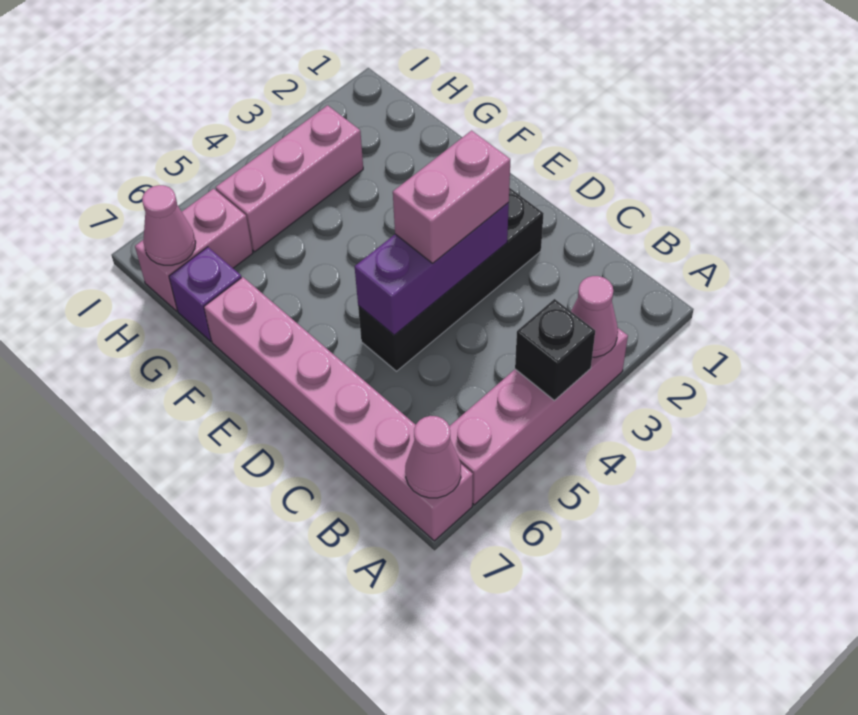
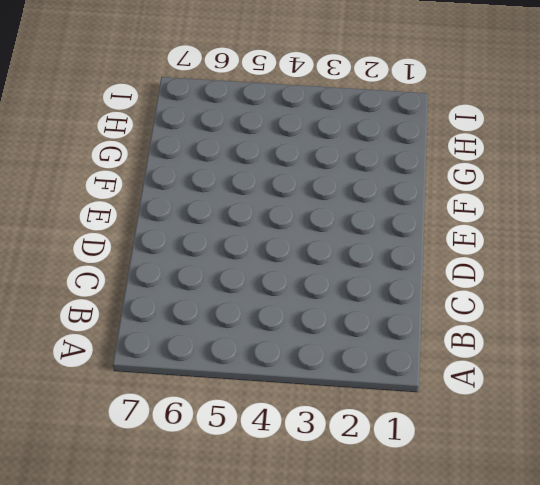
none -> pink brick A3:A6 level 1
none -> pink brick A7:F7 level 1
none -> black brick D2:D5 level 1

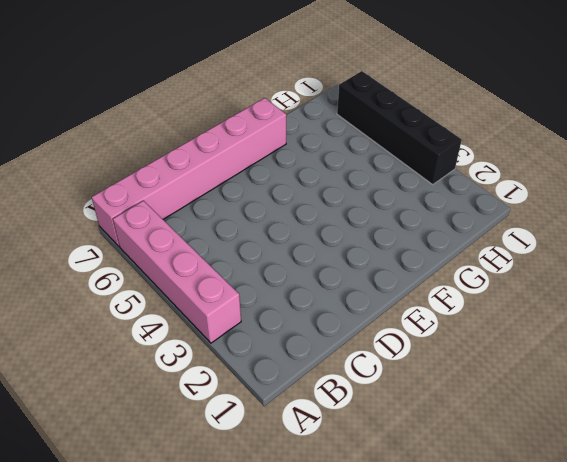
black brick I3:I6 level 1 -> black brick D2:D5 level 1
none -> purple brick G7 level 1
none -> pink brick H3:H5 level 1
none -> pink brick H6:H7 level 1

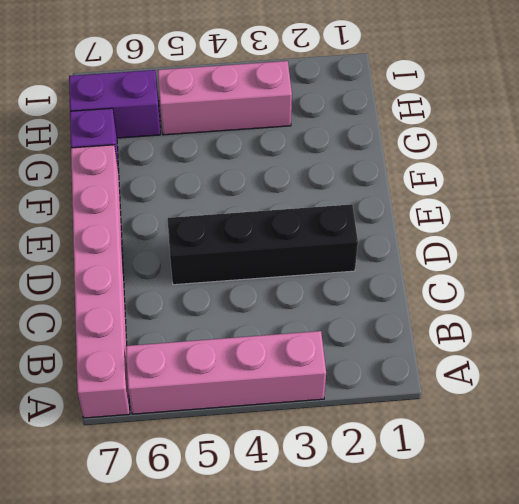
purple brick H6:H7 level 1 -> pink brick H6:H7 level 1
none -> pink cone A3 level 2
none -> black brick A4 level 2
none -> pink cone A7 level 2

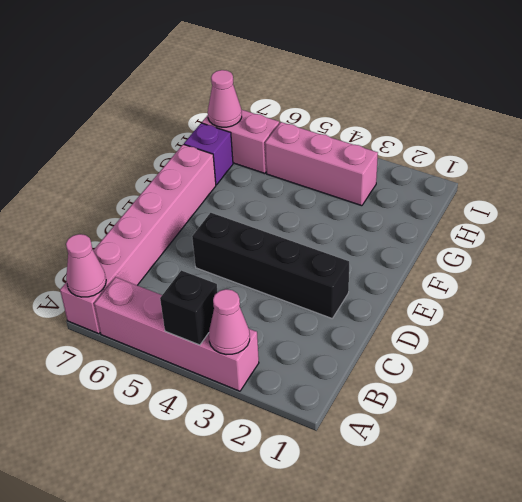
none -> purple brick D3:D5 level 2
none -> pink brick D3:D4 level 3

